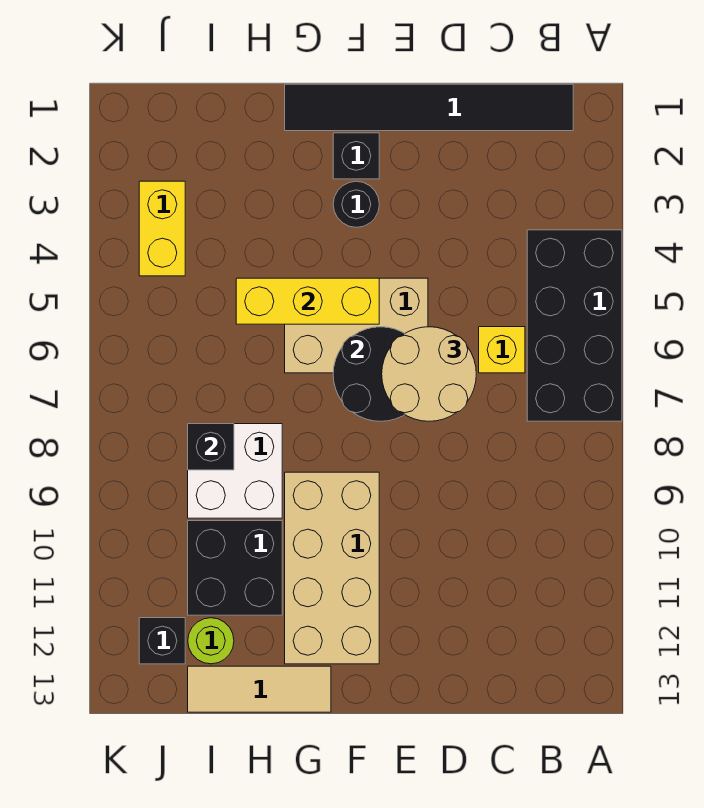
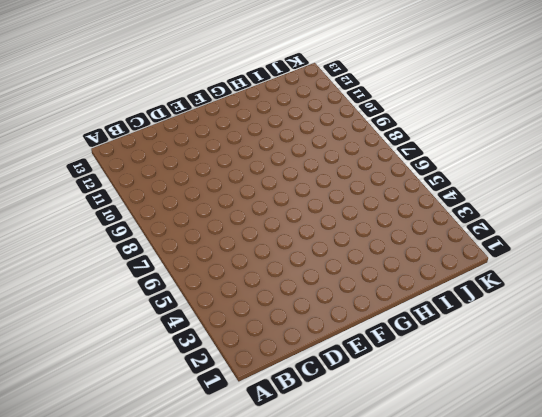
none -> black brick A4:B7 level 1
none -> black tile B1:G1 level 1
none -> yellow brick C6 level 1

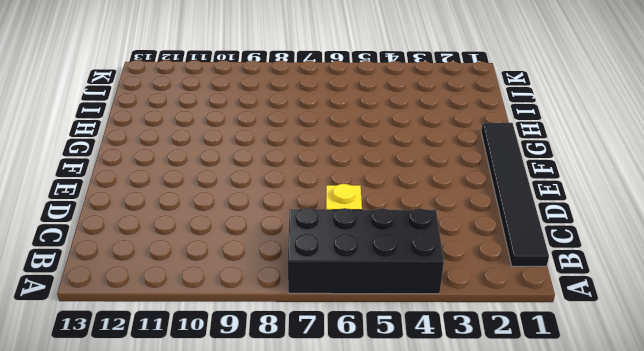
none -> tan brick E5:G6 level 1
none -> black brick F2 level 1
none -> black round brick F3 level 1

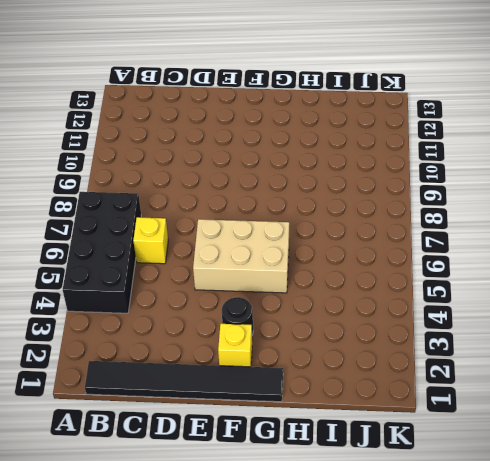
yellow brick F2 level 1 -> black brick F2 level 1
none -> tan brick F9:G12 level 1
none -> tan tile G13:I13 level 1
none -> white brick H8:I9 level 1

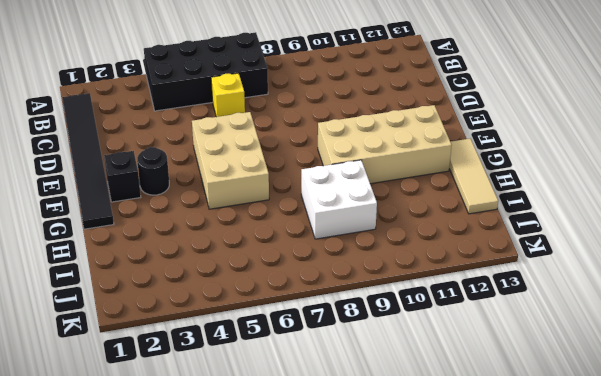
none -> black brick H10:I11 level 1
none -> lime round brick I12 level 1
none -> yellow brick J3:J4 level 1

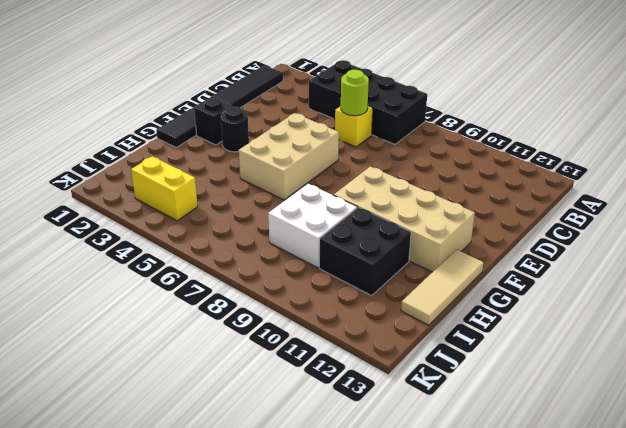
lime round brick C6 level 2 -> lime round brick I12 level 1
none -> black brick J12 level 1
none -> black round brick E6:F7 level 2
none -> yellow brick F5:H5 level 2

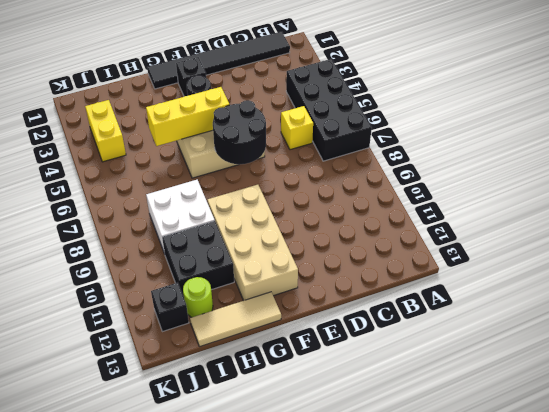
none -> black brick I8 level 2
none -> tan round brick D6:E7 level 3

